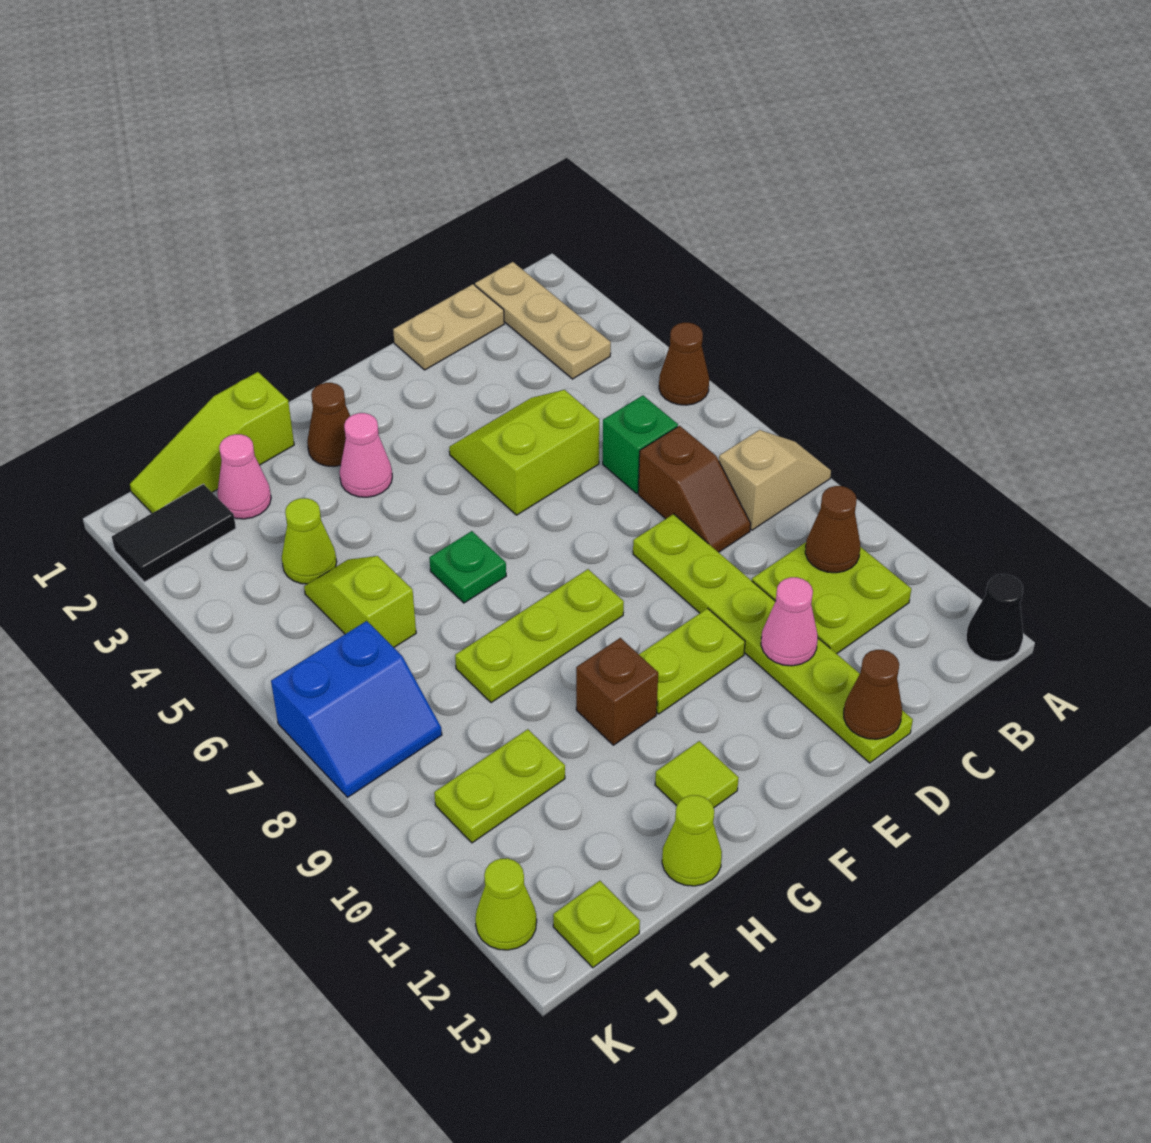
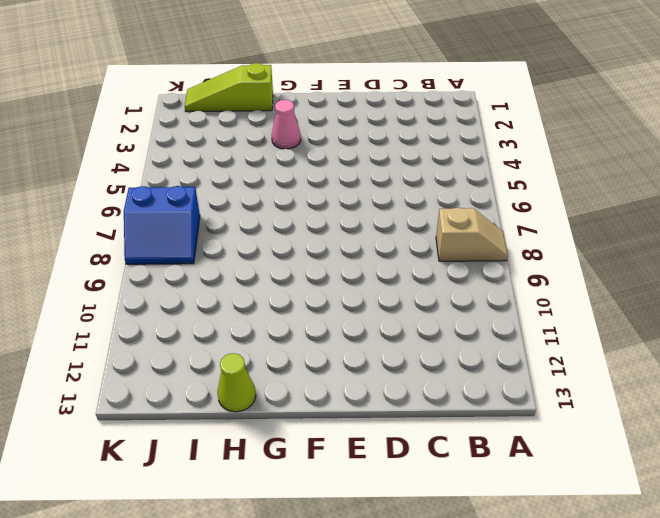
none -> brown cone A5 level 1
none -> black cone A13 level 1
none -> tan plate B1:B3 level 1
none -> lime plate B10:C11 level 1

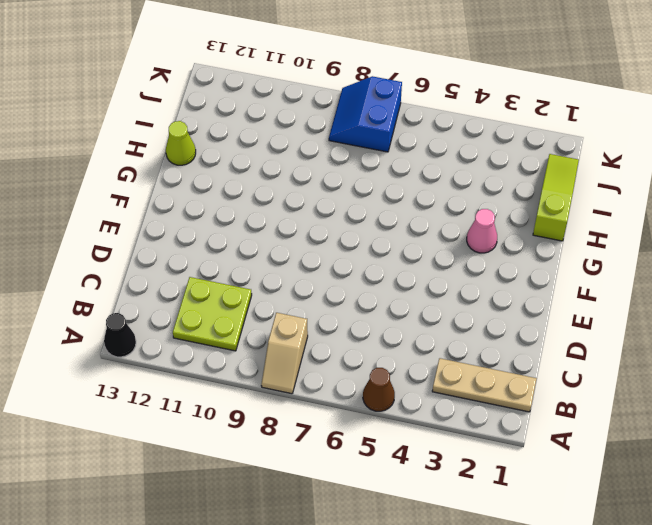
none -> tan plate C1:D1 level 1
none -> green brick C6 level 1
none -> brown slope C7:C8 level 1 top 7
none -> lime slope D4:E5 level 1 top 5

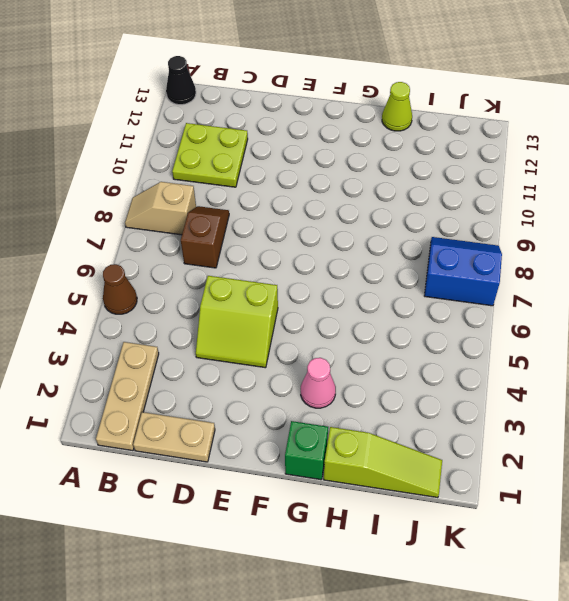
green brick G1 level 1 -> green brick C6 level 1
none -> lime plate D8:D13 level 1
none -> lime plate E10:F10 level 1
none -> lime plate F8:H8 level 1
none -> brown cone G2 level 1

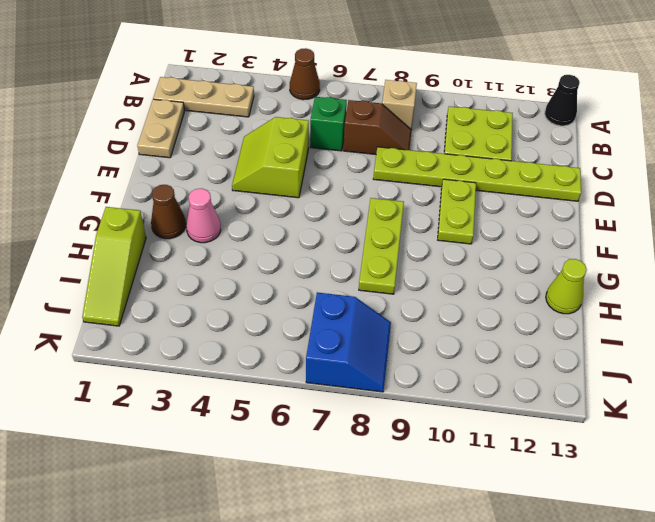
none -> green plate G6 level 1
none -> brown brick G10 level 1
none -> lime tile G12 level 1
none -> pink cone I2 level 1

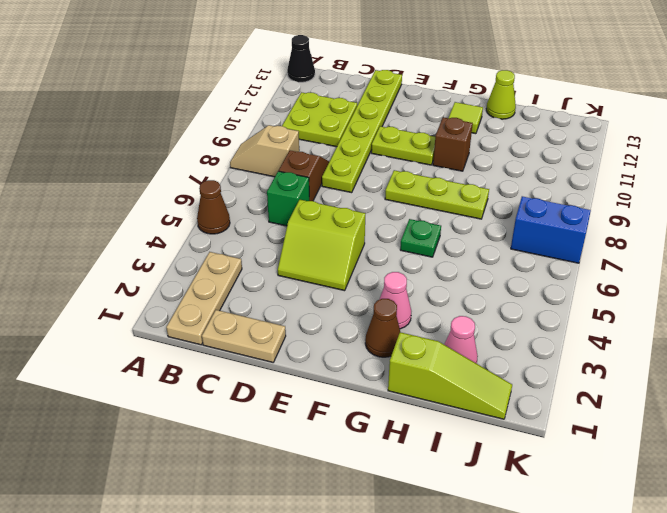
none -> lime cone I4 level 1
none -> lime slope I5:I6 level 1 top 6
none -> lime plate I10:J10 level 1
none -> black tile J2:K2 level 1

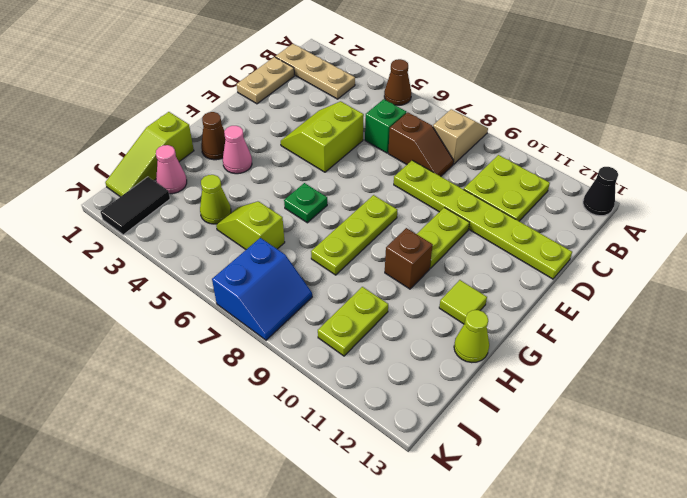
none -> lime plate J13 level 1
none -> lime cone K12 level 1
none -> brown cone B10 level 2
none -> pink cone D11 level 2

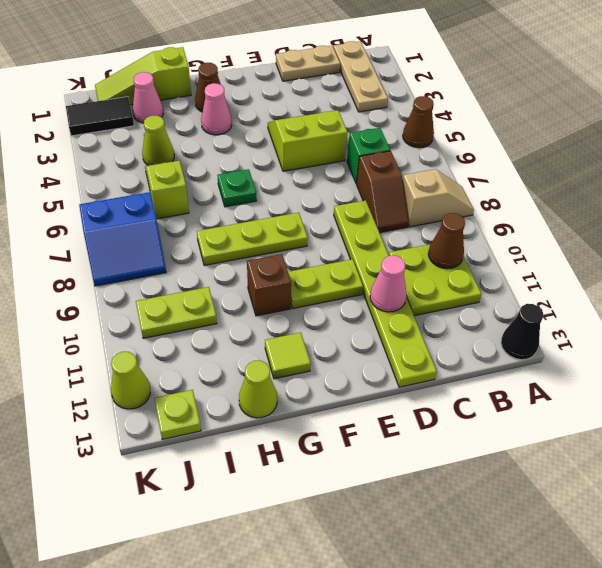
none -> brown cone D13 level 2

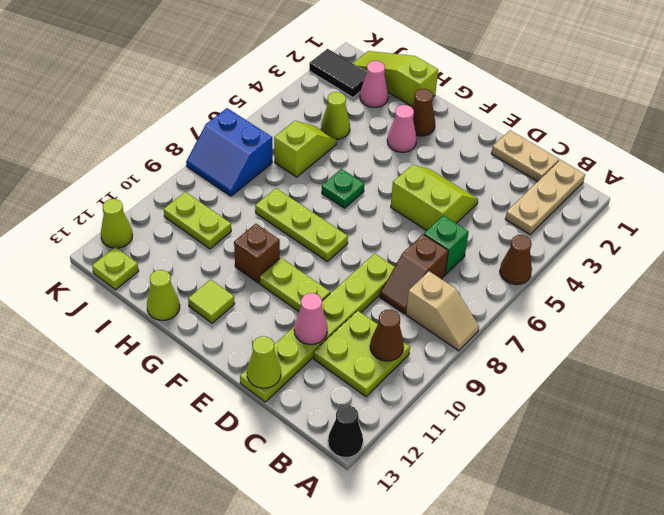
lime cone D13 level 2 -> brown cone D13 level 2

